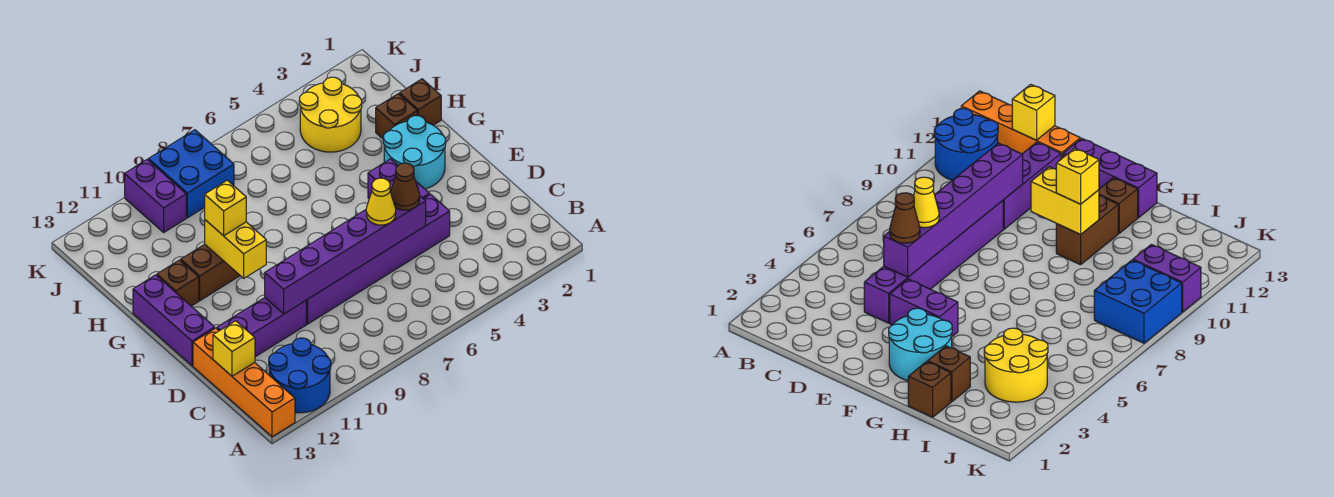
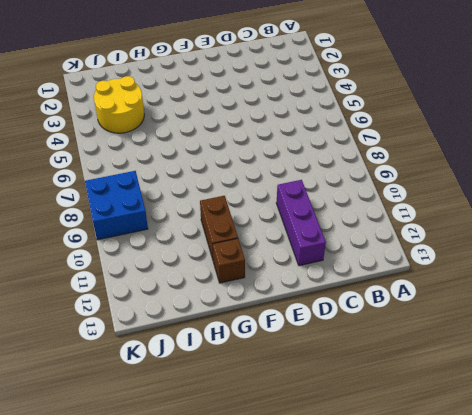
none -> blue round brick A11:B12 level 1
none -> orange brick A13:D13 level 1
none -> purple brick D4:D9 level 1

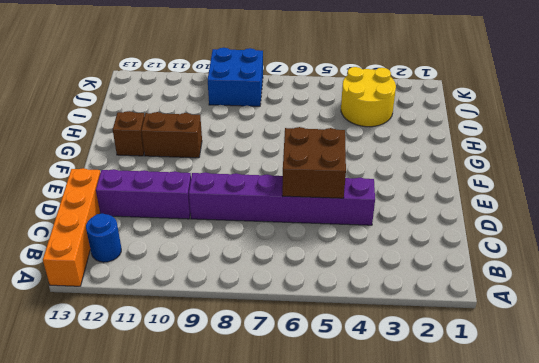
blue round brick B12 level 1 -> blue round brick A11:B12 level 1
brown brick D5:E6 level 2 -> purple brick D5:D10 level 2
none -> purple brick E4:F4 level 1
none -> purple brick E13:G13 level 1
none -> cyan round brick F2:G3 level 1

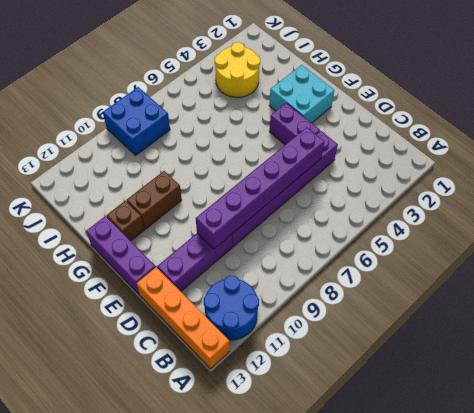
cyan brick F2:G3 level 1 -> cyan round brick F2:G3 level 1
none -> brown brick H1 level 1
none -> brown brick H2 level 1
none -> purple brick J10:K10 level 1

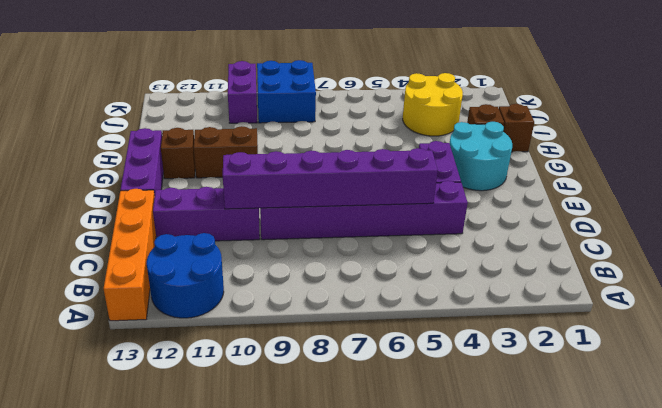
none -> yellow brick C13 level 2
none -> yellow brick F10:G10 level 2
none -> brown cone D5 level 3

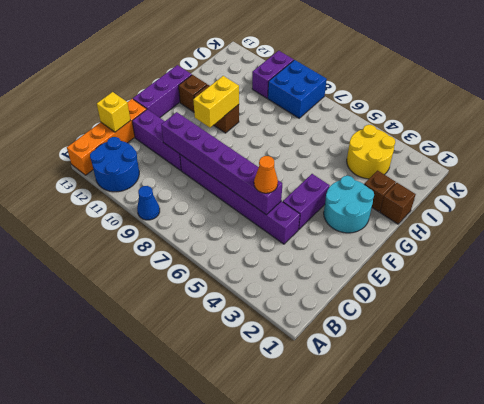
blue cone A9 level 1 -> none
orange cone D5 level 3 -> brown cone D5 level 3
none -> yellow cone D6 level 3
none -> yellow brick G10 level 3

